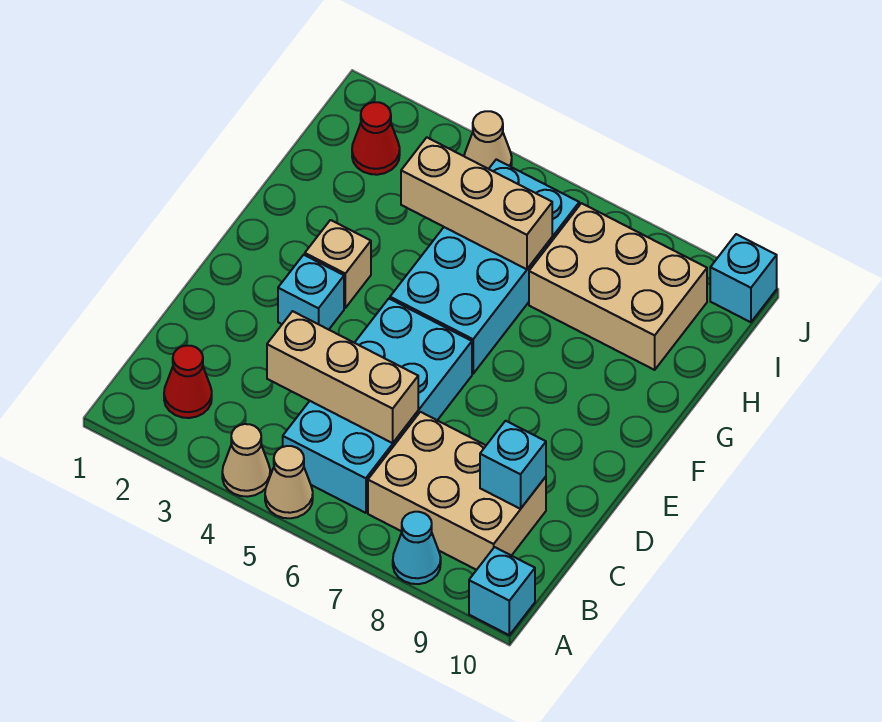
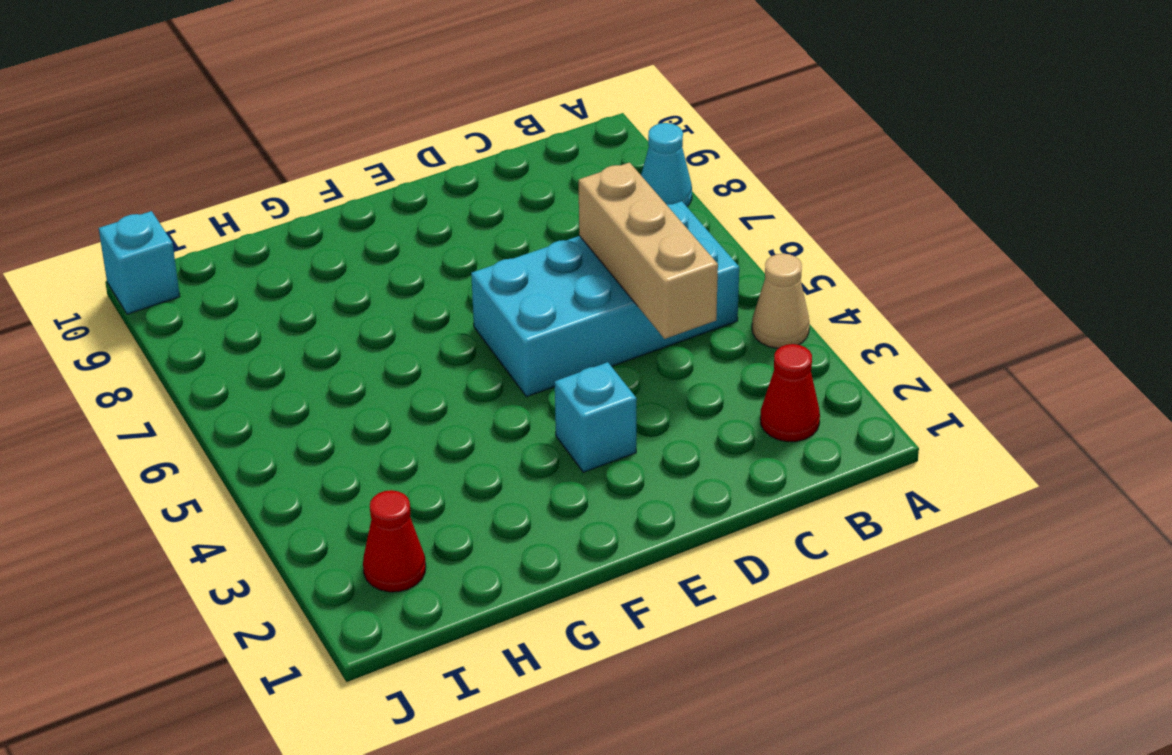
none -> tan cone A5 level 1
none -> cyan brick A10 level 1
none -> tan brick B7:C9 level 1

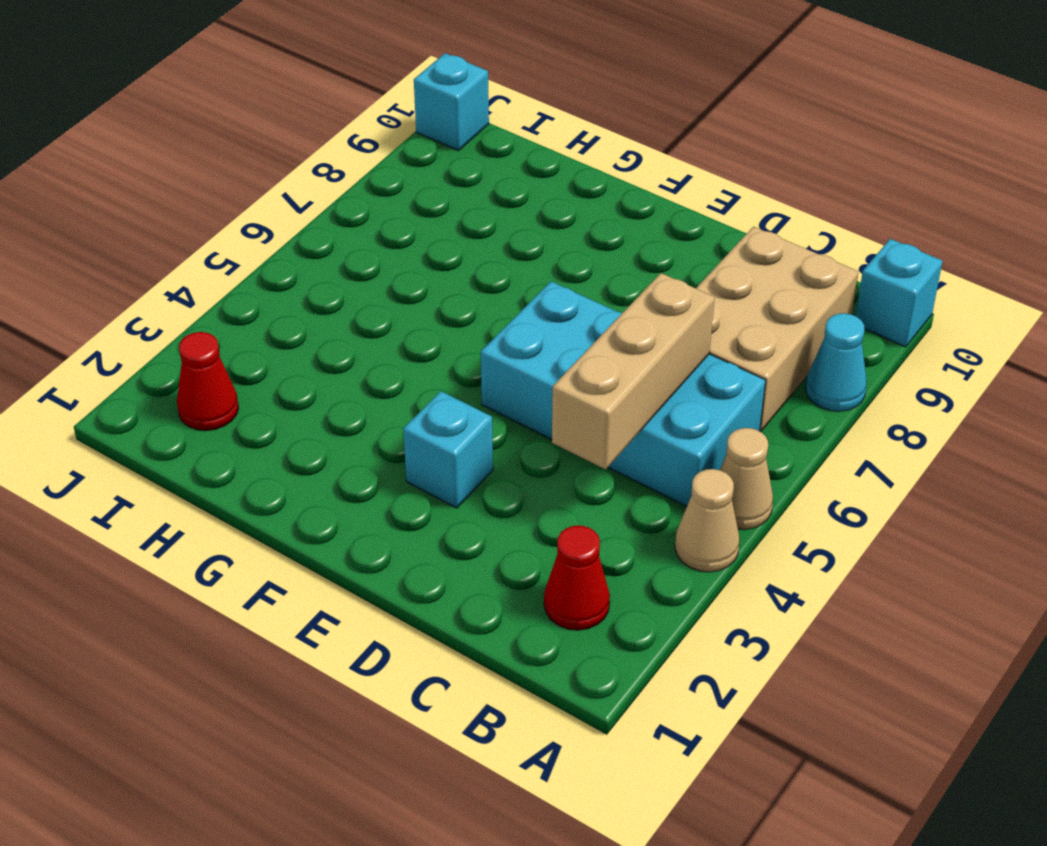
none -> tan brick F3 level 1
none -> cyan brick F5:I6 level 1
none -> tan brick H7:I9 level 1

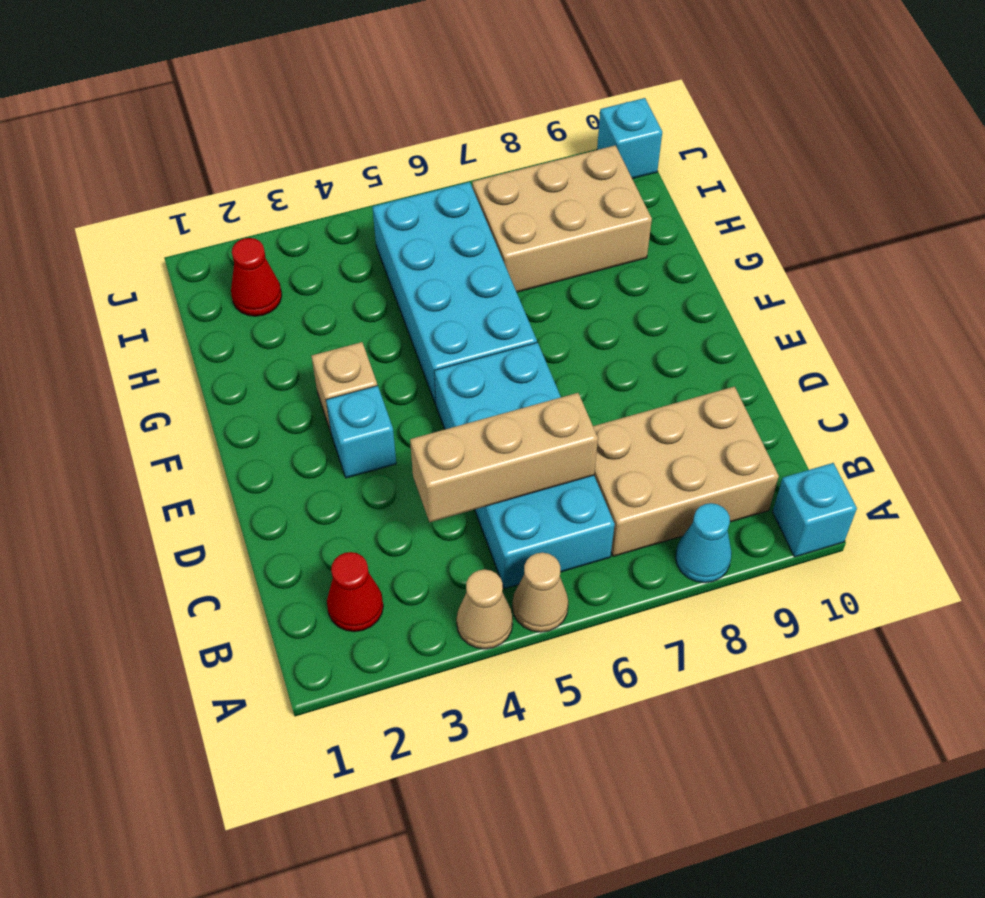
none -> tan cone J4 level 1
none -> cyan brick C9 level 2
none -> tan brick H4:H6 level 2

